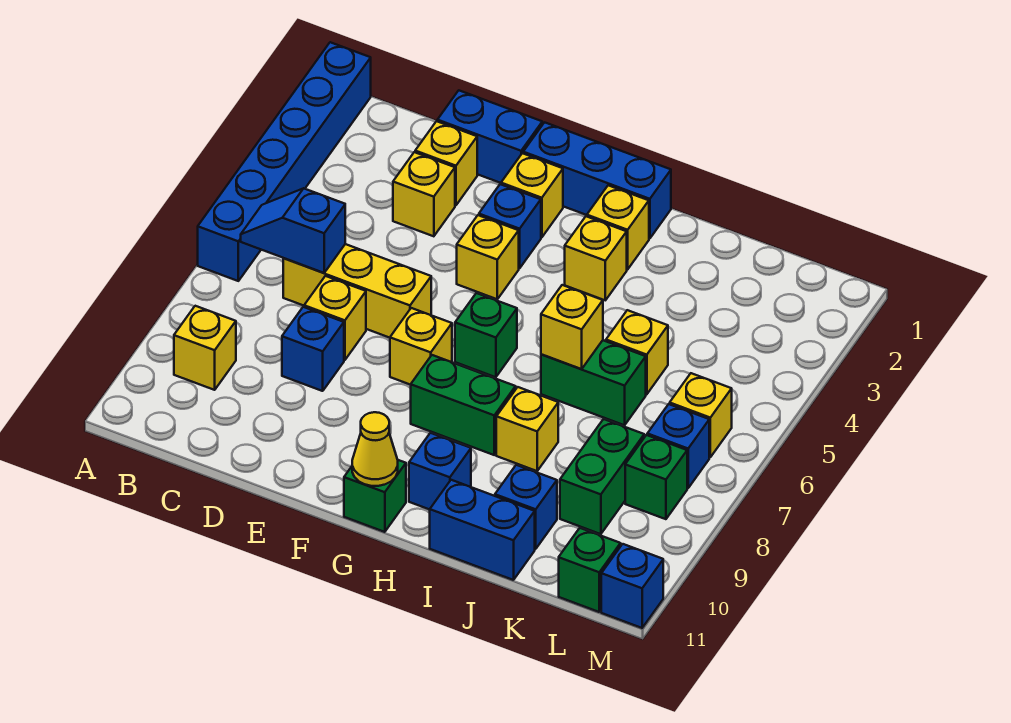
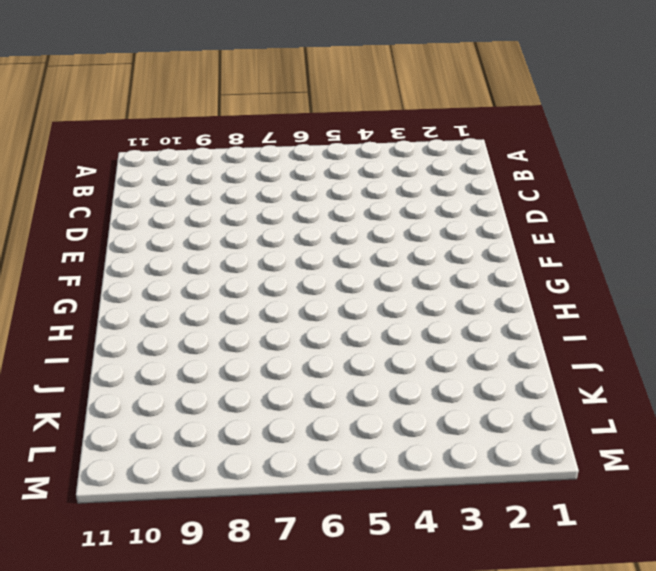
none -> blue brick A1:A6 level 1
none -> yellow brick B9 level 1
none -> yellow brick C6:E6 level 1
none -> blue brick D1:E1 level 1

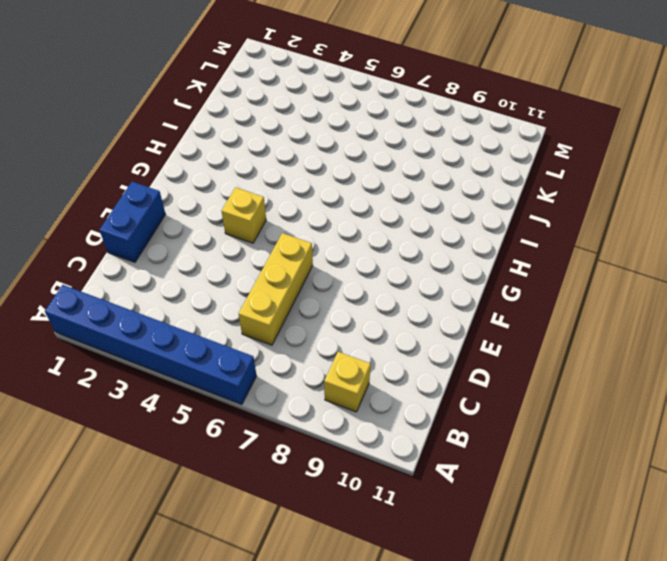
none -> yellow brick D2 level 1
none -> yellow brick D3 level 1
none -> yellow brick D7 level 1
none -> blue brick D8 level 1

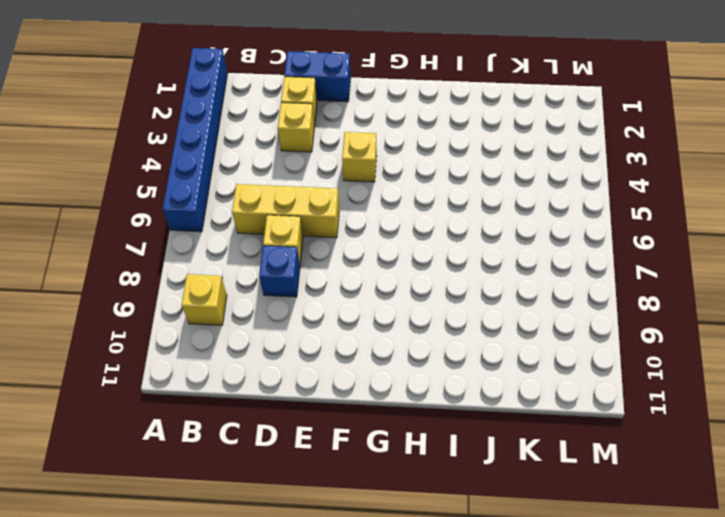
none -> blue brick F1:H1 level 1
none -> yellow brick F2 level 1
none -> blue brick F3 level 1
none -> yellow brick F7 level 1

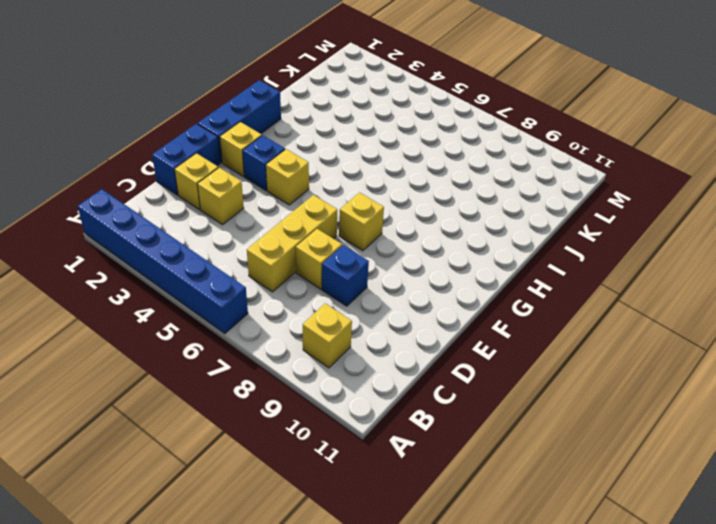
none -> green brick G6 level 1
none -> green brick G8:H8 level 1
none -> green brick G11 level 1
none -> yellow brick H2 level 1

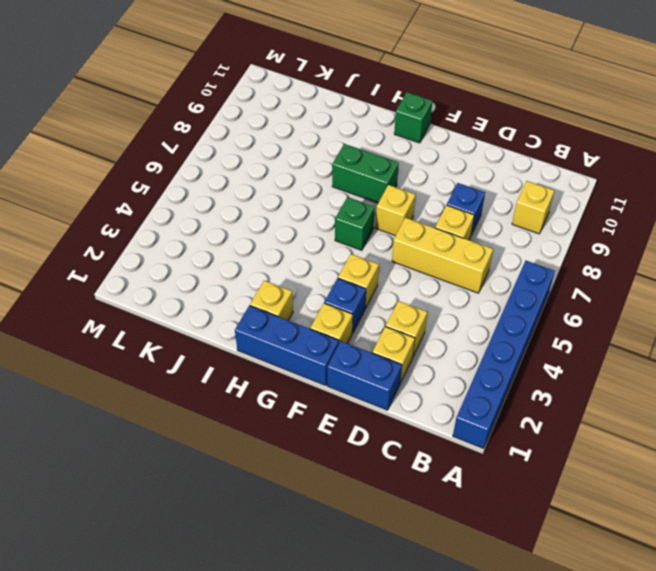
none -> yellow brick H3 level 1
none -> blue brick H10 level 1
none -> green brick I6:J6 level 1
none -> yellow brick I8 level 1

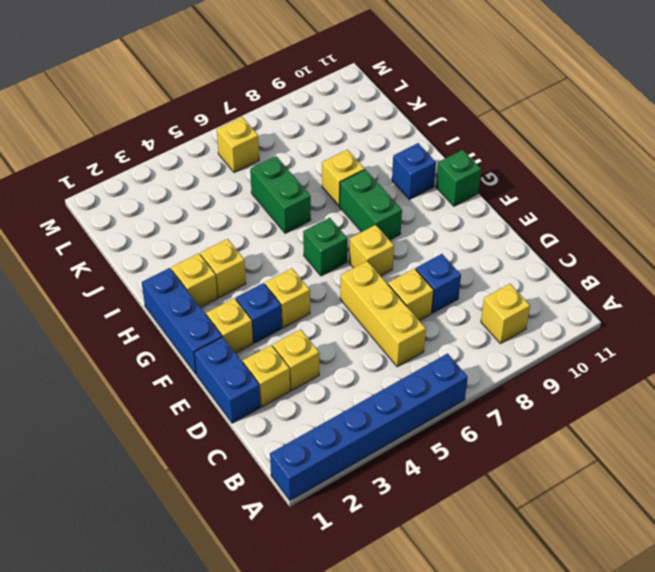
none -> blue brick I11:J11 level 1
none -> yellow brick J5 level 1
none -> blue brick J10 level 1
none -> green brick K8:K9 level 1

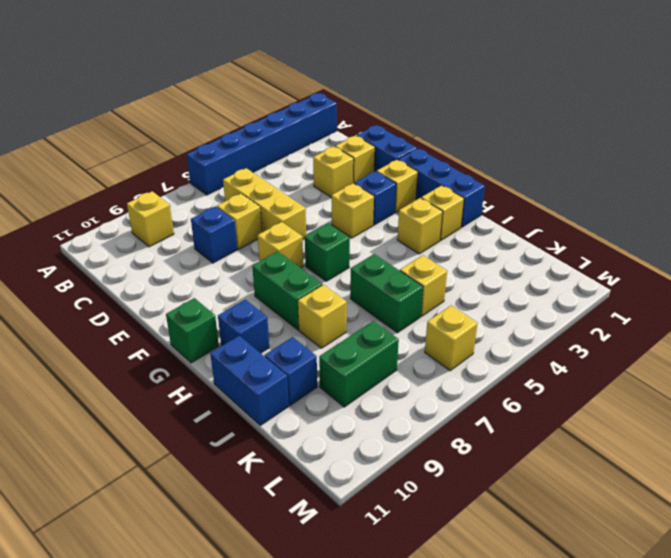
none -> blue brick L7 level 1
none -> green brick L8 level 1
none -> green brick L11 level 1
none -> blue brick M11 level 1

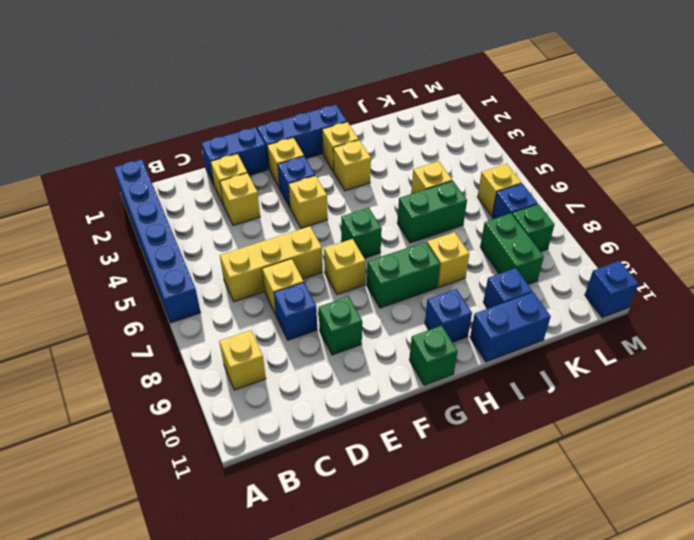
green brick E9 level 1 -> green brick L11 level 1
none -> blue slope B6:C6 level 2 top C
none -> yellow cone G11 level 2
none -> yellow brick I6 level 2

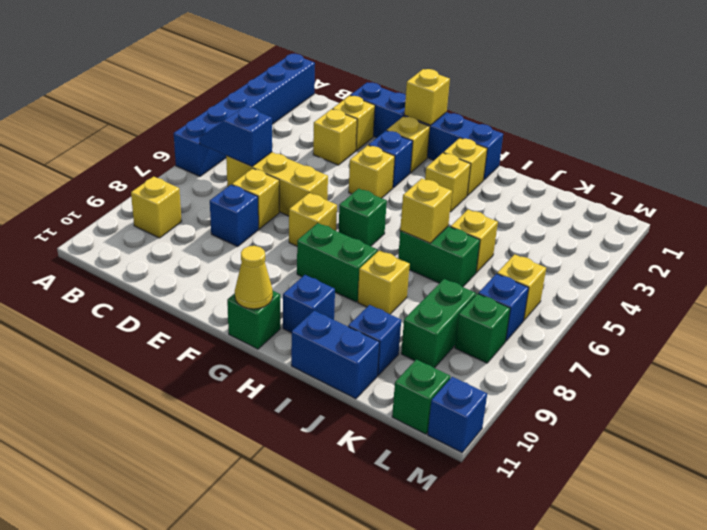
yellow brick F1 level 2 -> none

